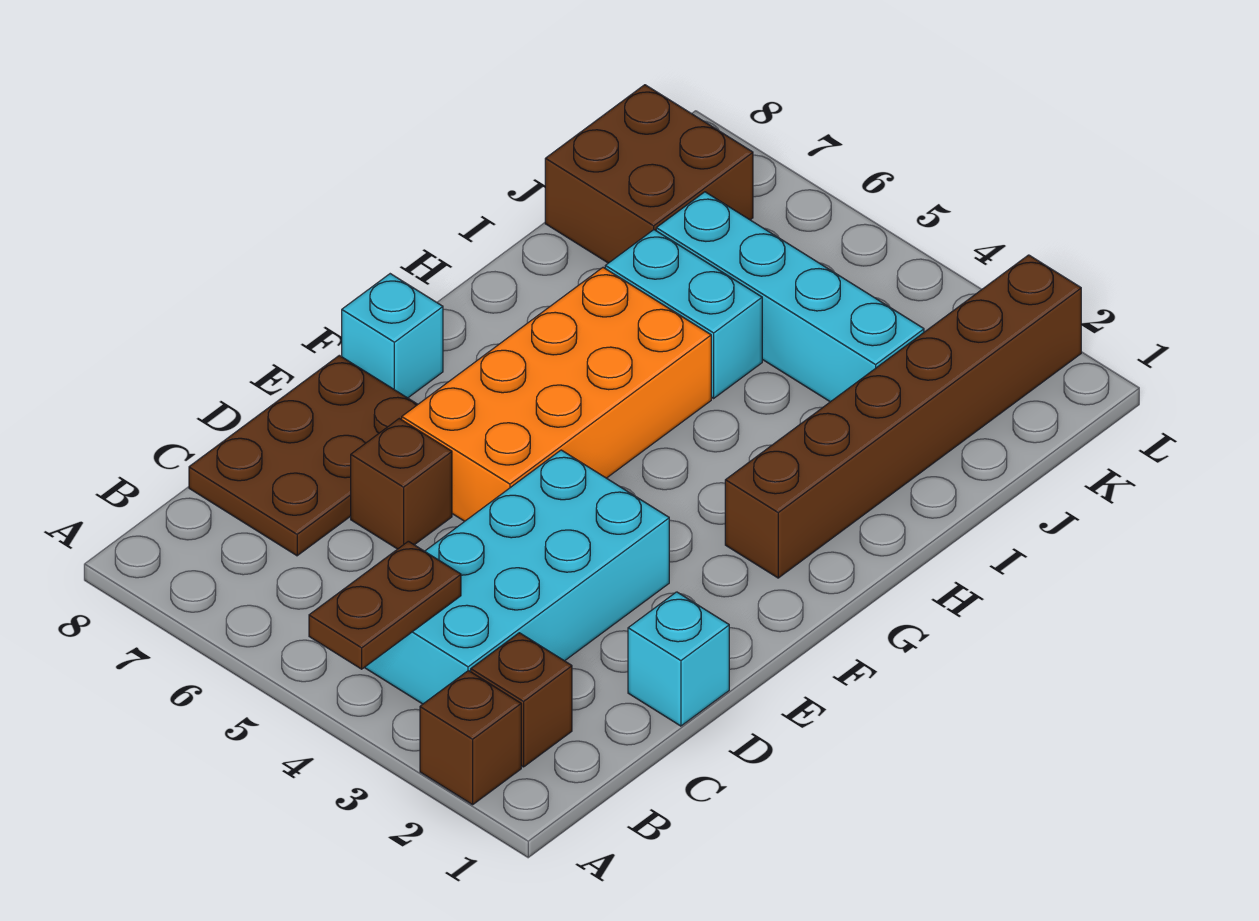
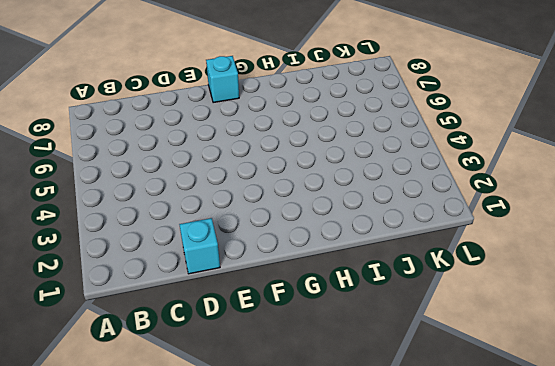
none -> brown brick A2 level 1
none -> brown brick B2 level 1
none -> cyan brick B3:E4 level 1

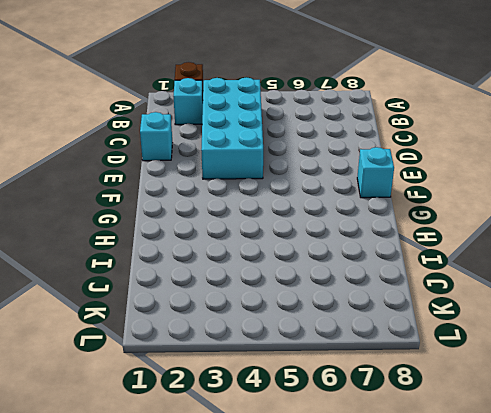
cyan brick B2 level 1 -> brown brick B2 level 1
none -> brown plate C7:E8 level 1
none -> brown brick D6 level 1
none -> orange brick E5:H6 level 1

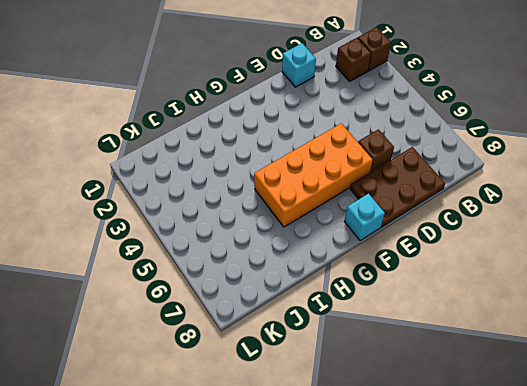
none -> cyan brick B3:E4 level 1
none -> brown brick G2:L2 level 1
none -> cyan brick I5:I6 level 1

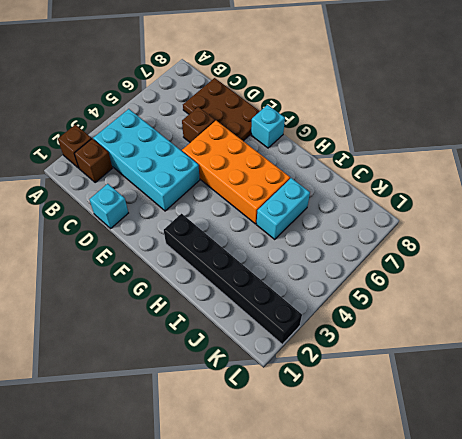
black brick G2:L2 level 1 -> brown brick G2:L2 level 1
none -> cyan brick J3:J6 level 1
none -> brown brick J7:K8 level 1
none -> brown plate A4:B4 level 2

